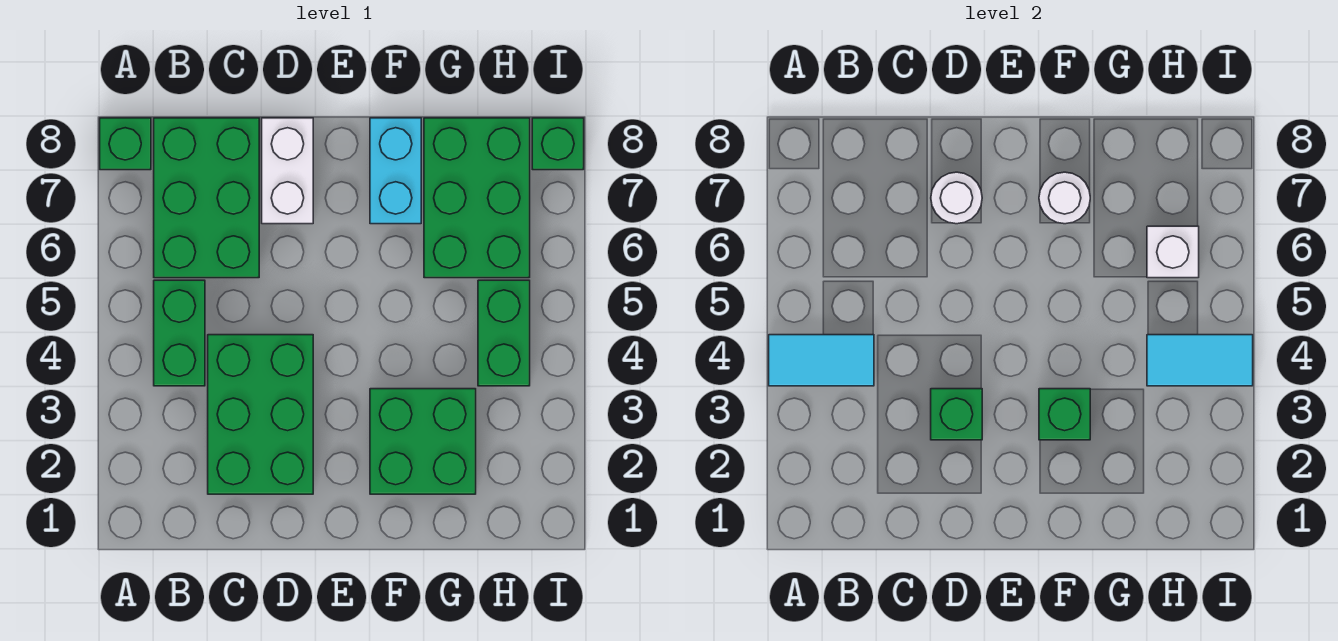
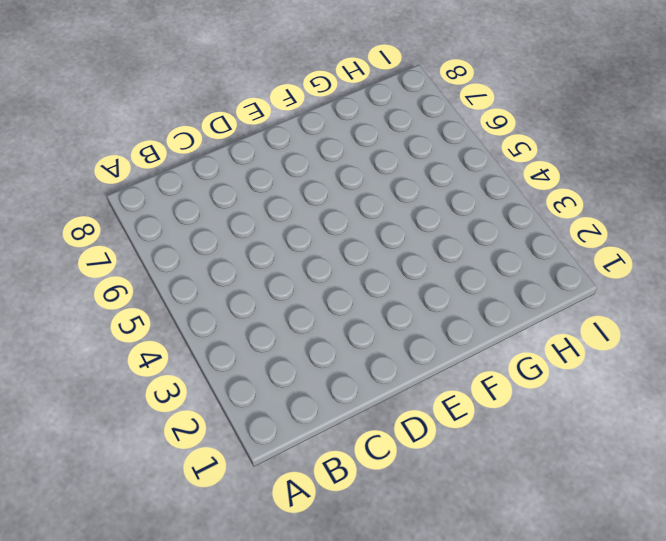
none -> green brick A8 level 1
none -> green brick B4:B5 level 1
none -> green brick B6:C8 level 1

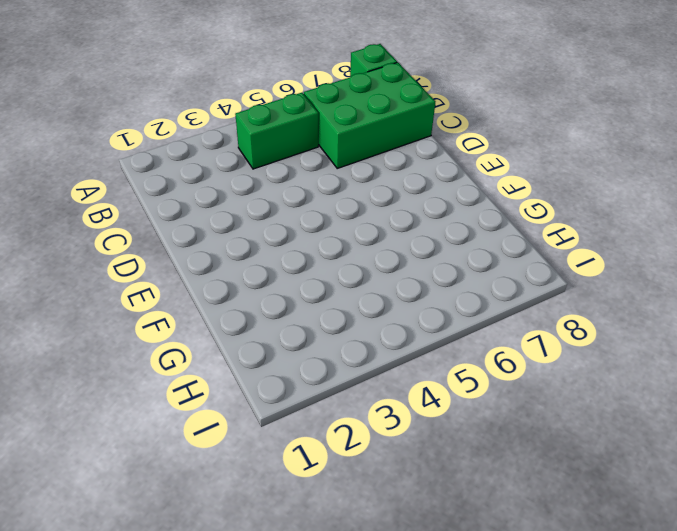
none -> green brick C2:D4 level 1
none -> white brick D7:D8 level 1
none -> green brick F2:G3 level 1

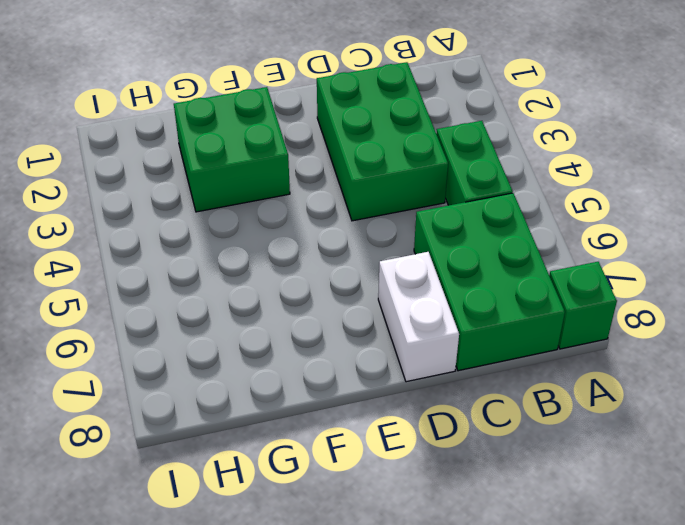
none -> cyan brick F7:F8 level 1
none -> green brick G6:H8 level 1
none -> green brick H4:H5 level 1

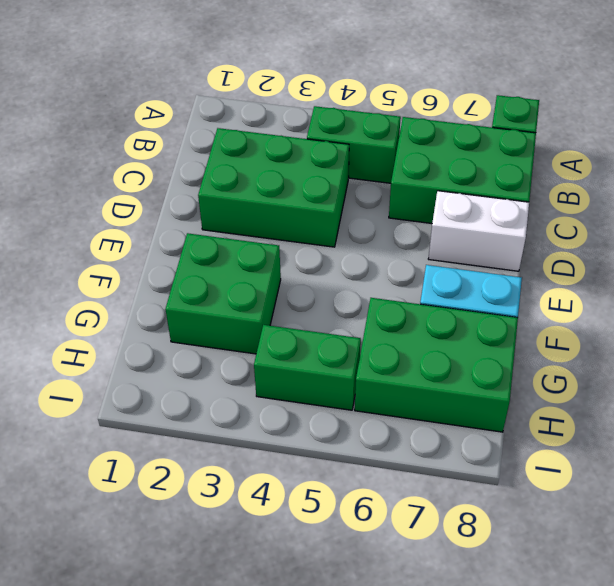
none -> green brick I8 level 1
none -> cyan tile A4:B4 level 2
none -> green brick D3 level 2

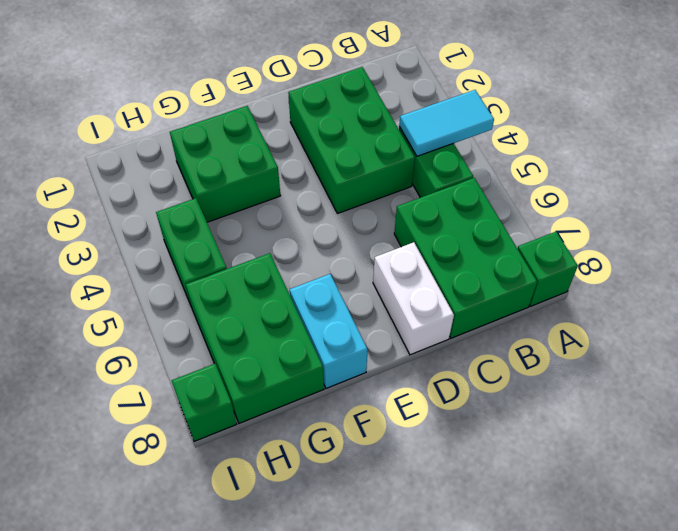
none -> green brick D3 level 2
none -> white round brick D7 level 2
none -> green brick F3 level 2

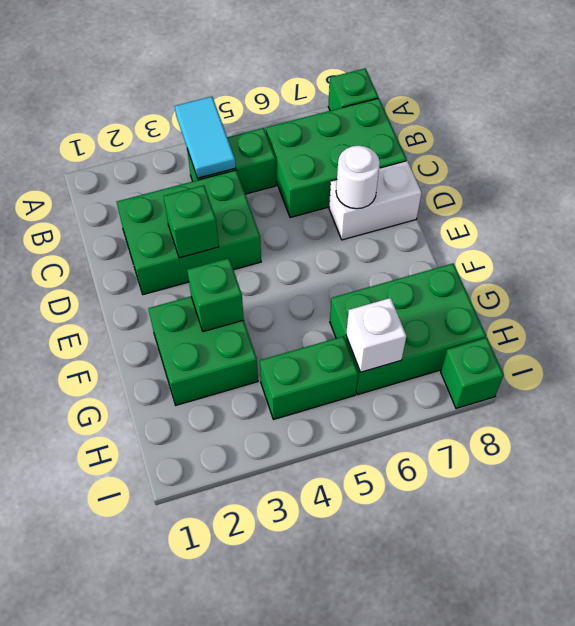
none -> cyan brick F7:F8 level 1
none -> white round brick F7 level 2
none -> cyan tile H4:I4 level 2

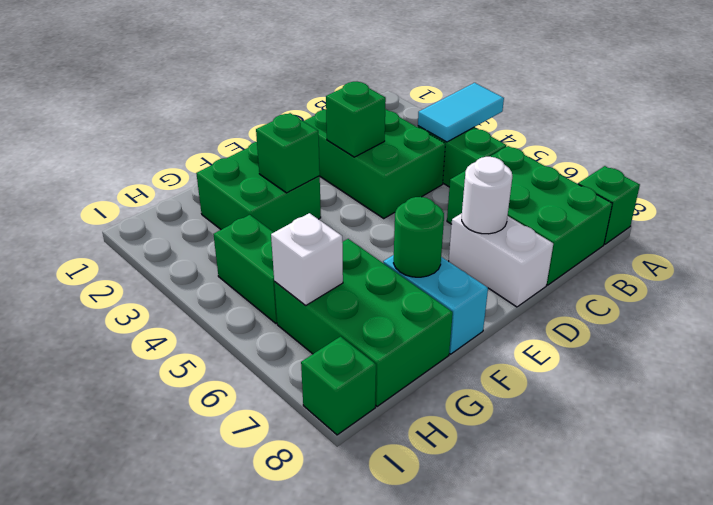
green round brick F7 level 2 -> white round brick F7 level 2
none -> cyan tile H4:I4 level 2

